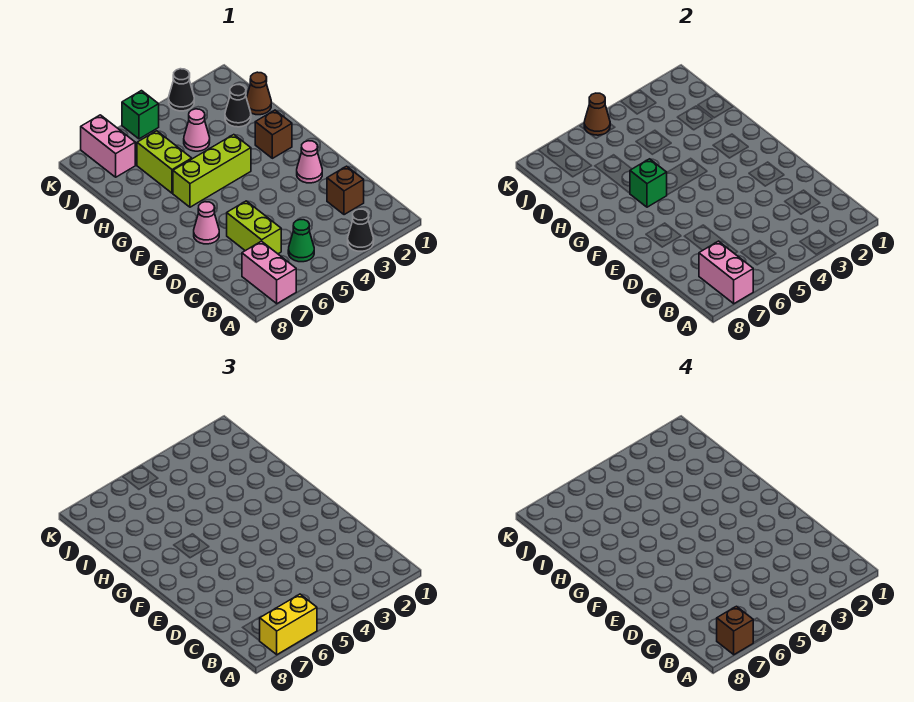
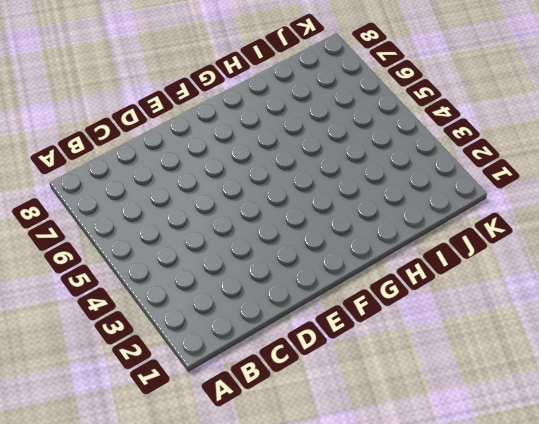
none -> black cone A3 level 1
none -> pink brick A7:B7 level 1
none -> green cone B5 level 1

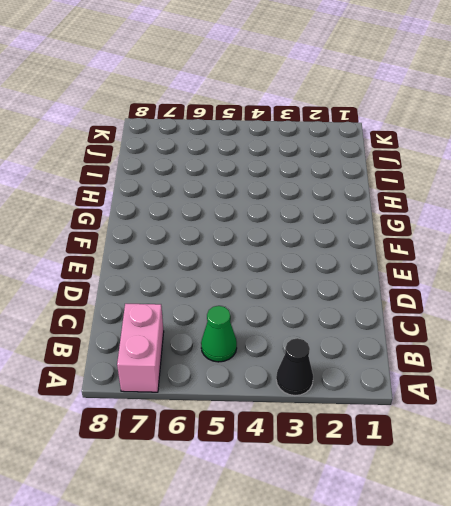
none -> brown brick C2 level 1
none -> lime brick C6:D6 level 1
none -> pink cone E2 level 1

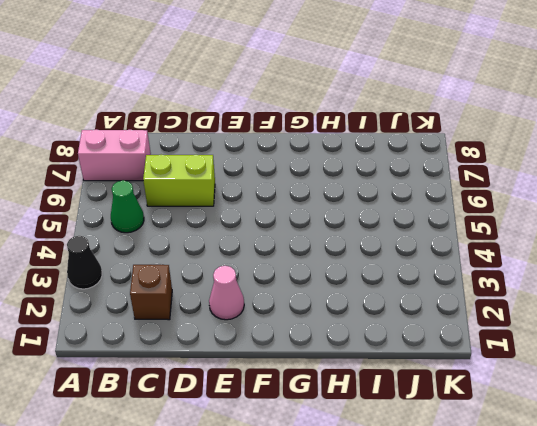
none -> pink cone E7 level 1
none -> brown brick G2 level 1
none -> lime brick G4:G6 level 1

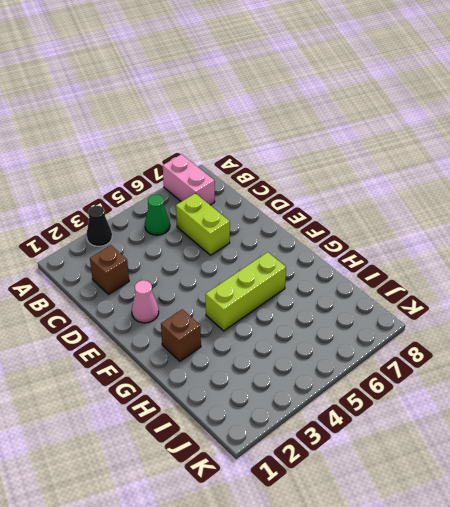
none -> pink cone E7 level 1
none -> lime brick H6:I6 level 1
none -> brown cone I1 level 1

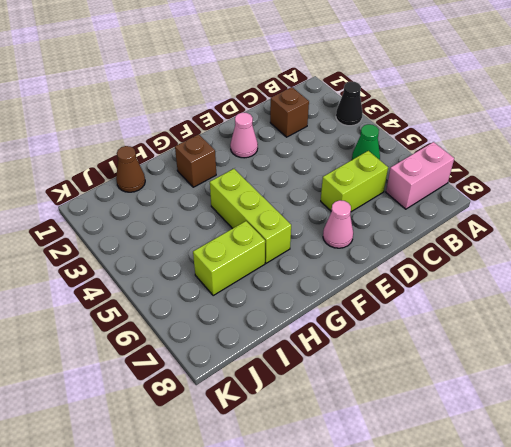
none -> black cone I2 level 1
none -> pink cone I4 level 1
none -> pink brick J7:K7 level 1

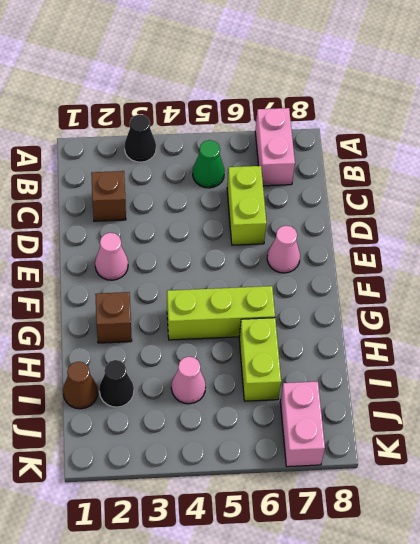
none -> black cone K3 level 1
none -> green brick K5 level 1
none -> pink brick A7:B7 level 2

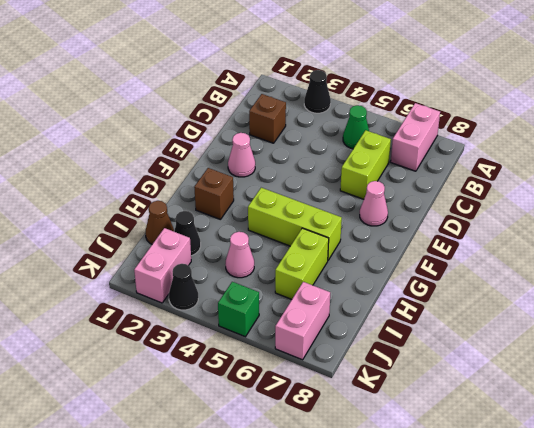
pink brick J2:K2 level 1 -> pink brick A7:B7 level 2
none -> green brick G6 level 2
none -> brown cone K5 level 2
none -> yellow brick A6:A7 level 3

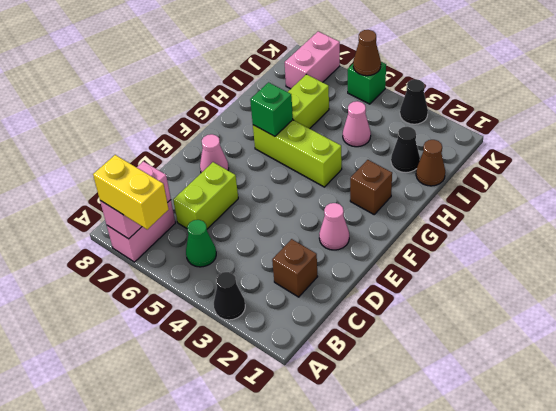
none -> brown brick A7 level 4

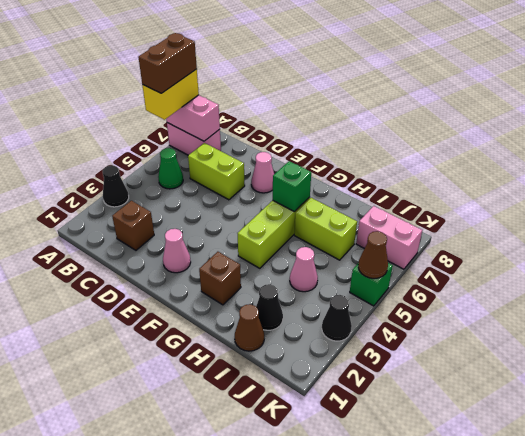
brown brick A6:A7 level 4 -> brown brick A7 level 4

